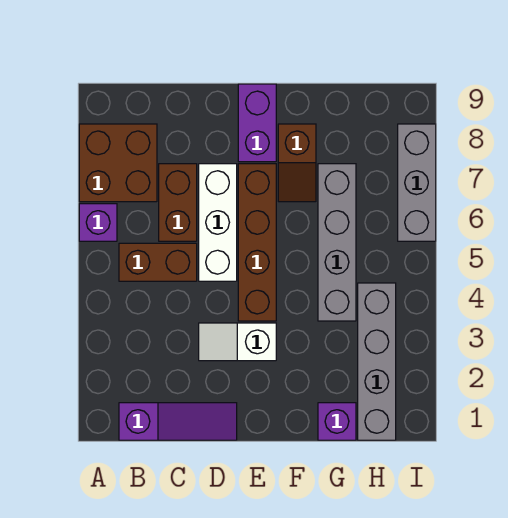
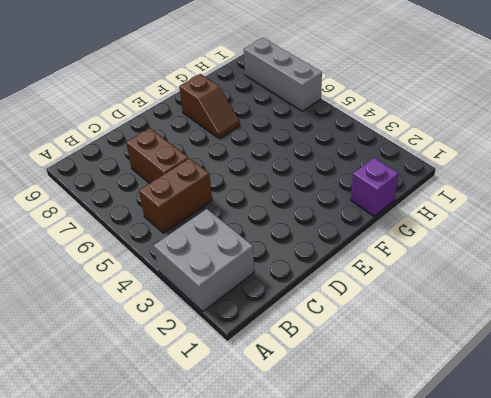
grey brick A2:B3 level 1 -> none
none -> purple brick A6 level 1
none -> brown brick A7:B8 level 1
none -> purple slope B1:D1 level 1 top B

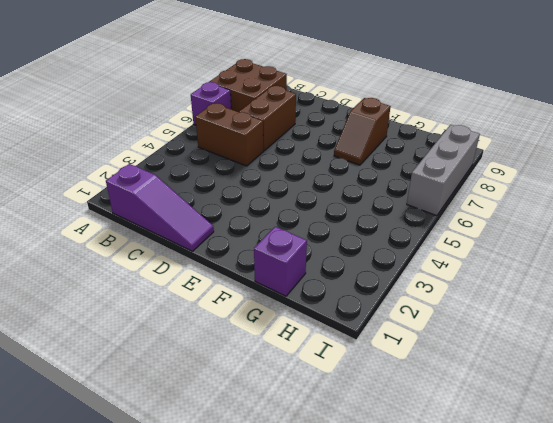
none -> white slope D3:E3 level 1 top E
none -> white brick D5:D7 level 1
none -> brown brick E4:E7 level 1

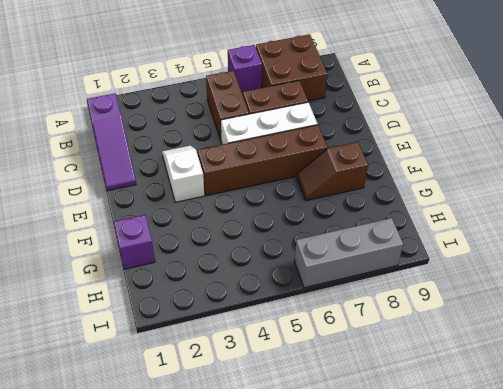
none -> purple brick E8:E9 level 1
none -> grey brick G4:G7 level 1
none -> grey brick H1:H4 level 1

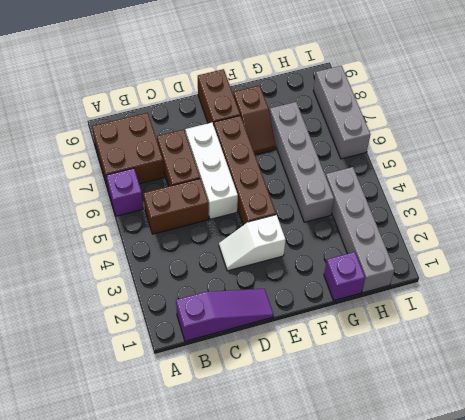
brown brick E8:E9 level 1 -> purple brick E8:E9 level 1

